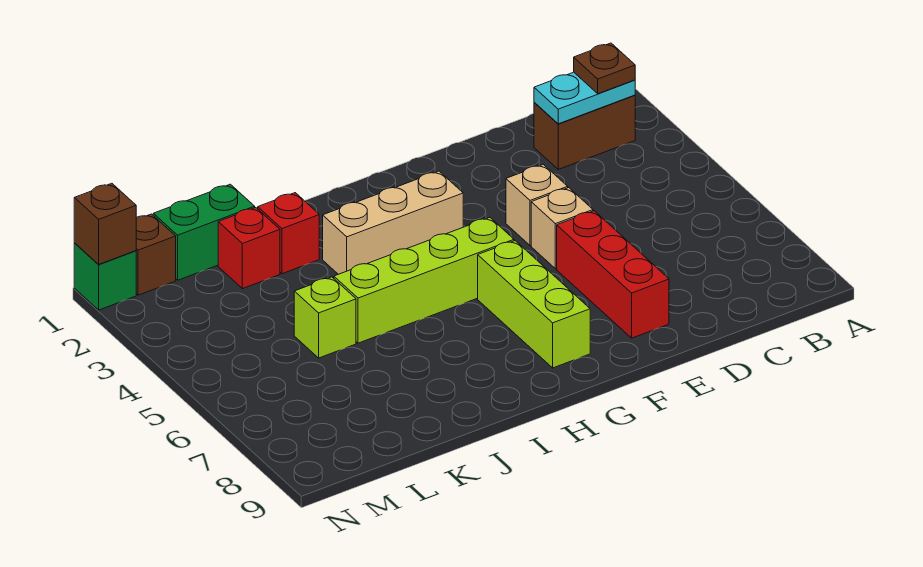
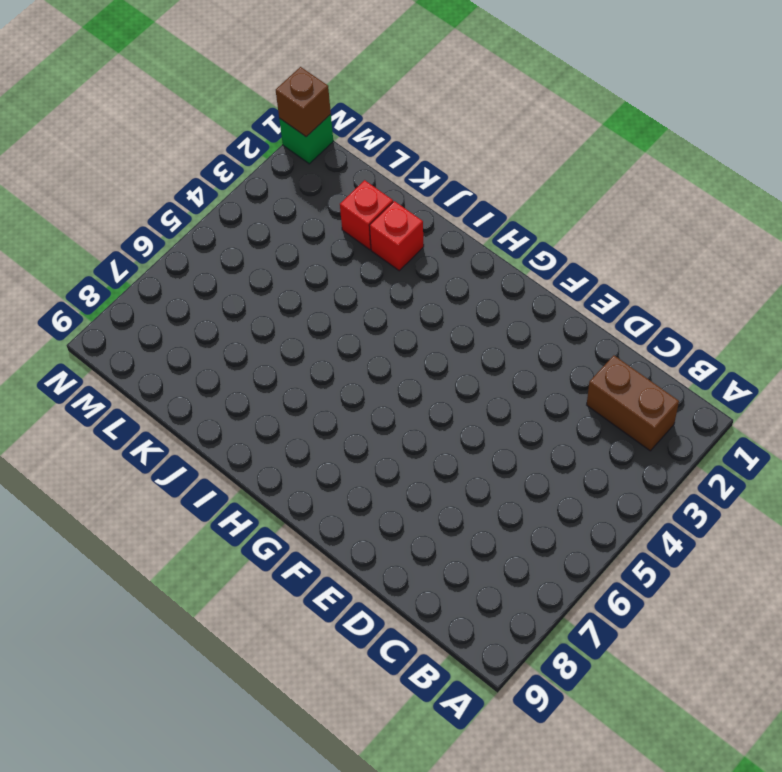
none -> tan brick E4 level 1
none -> tan brick E5 level 1
none -> red brick E6:E8 level 1

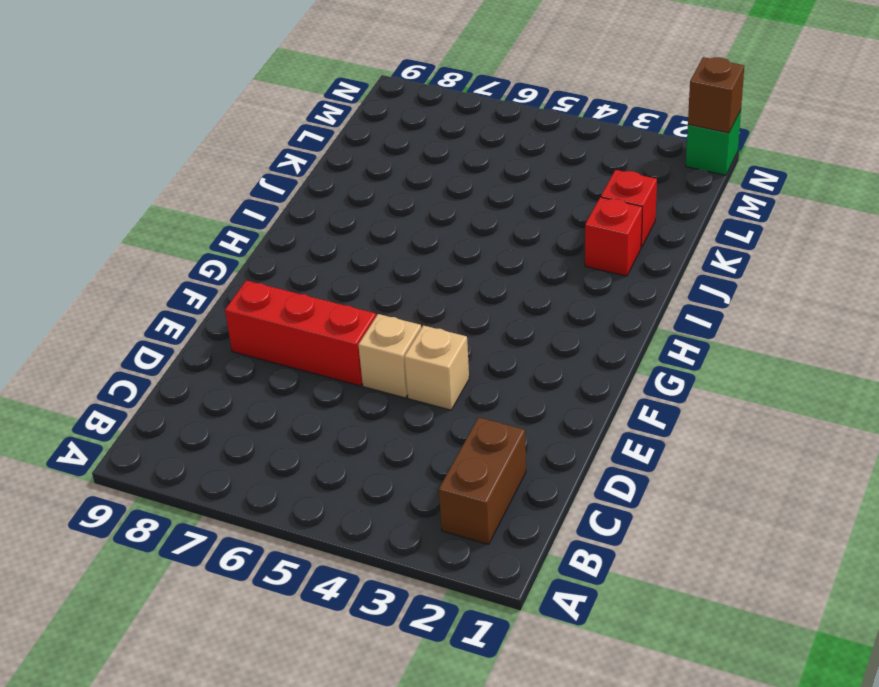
none -> tan brick G3:I3 level 1
none -> lime brick G5:J5 level 1
none -> lime brick G6:G8 level 1

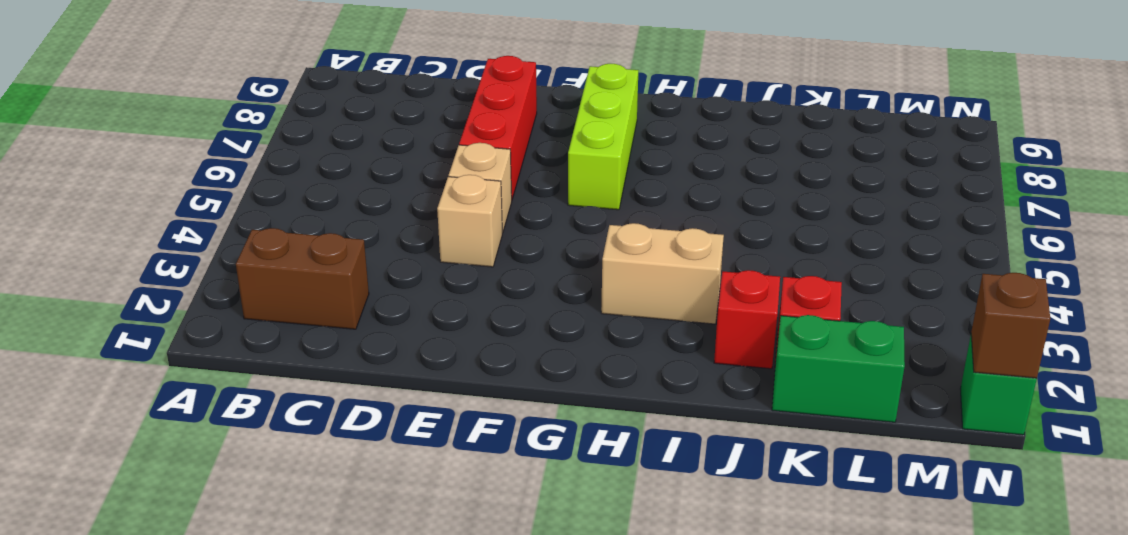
tan brick H3:I3 level 1 -> tan brick G3:I3 level 1
none -> lime brick G5:J5 level 1
none -> lime brick K5 level 1
none -> brown brick M1 level 1

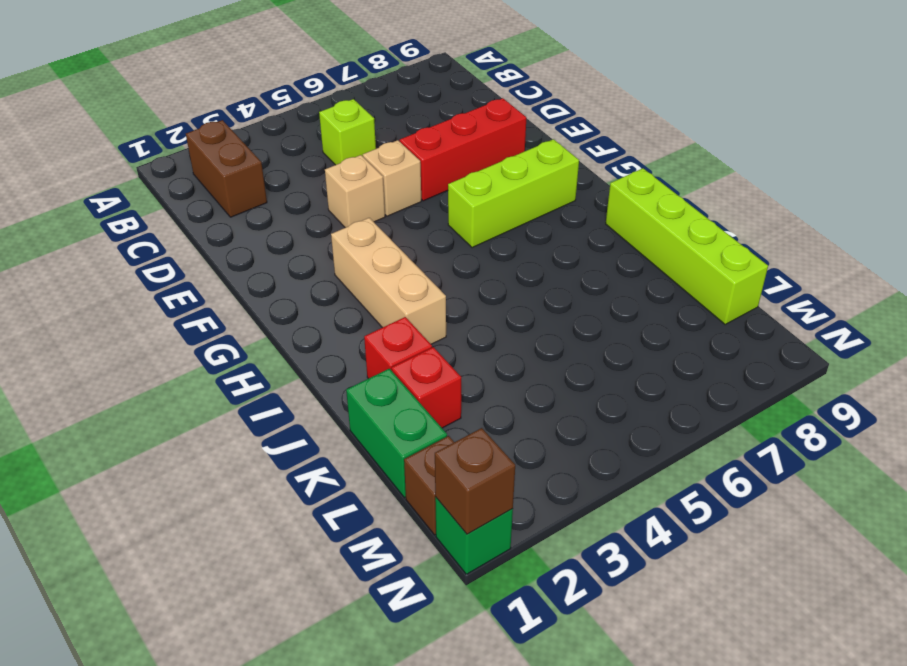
lime brick C5 level 1 -> lime brick K5 level 1
lime brick I9:L9 level 1 -> lime brick G5:J5 level 1
none -> cyan plate B2:C2 level 2
none -> brown plate B2 level 3

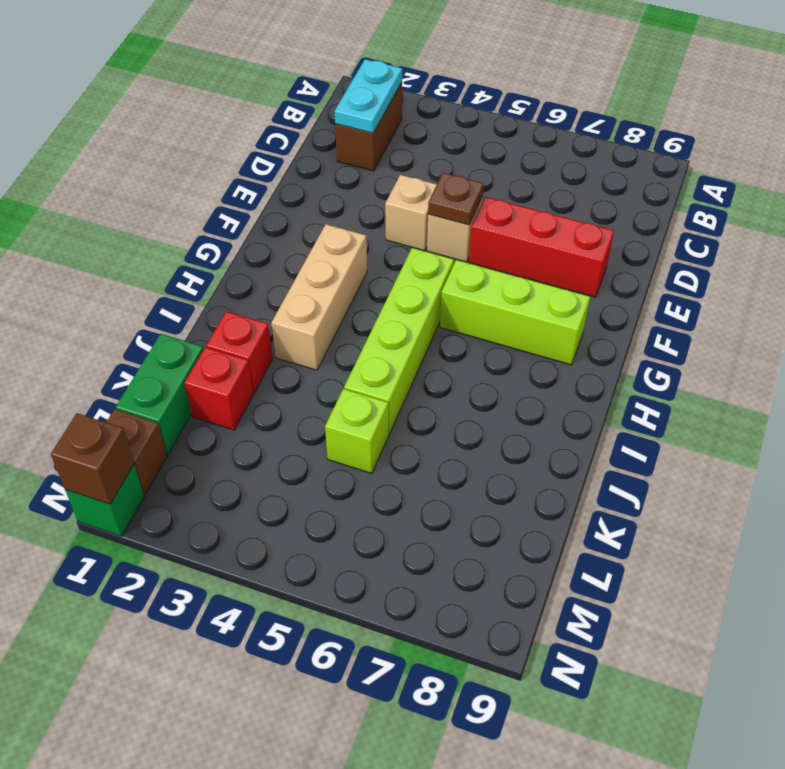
brown plate E5 level 2 -> brown plate B2 level 3

